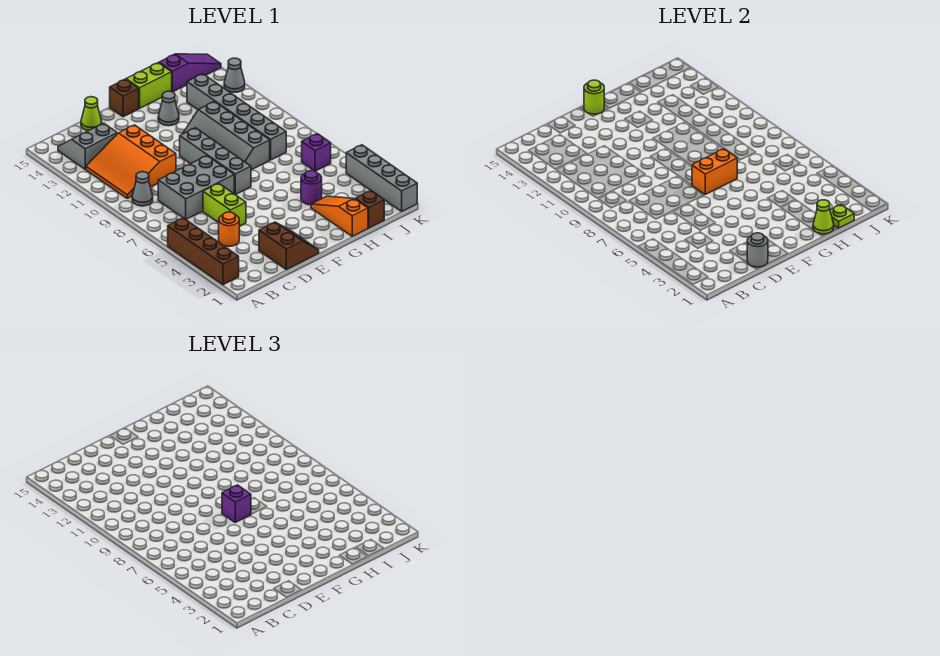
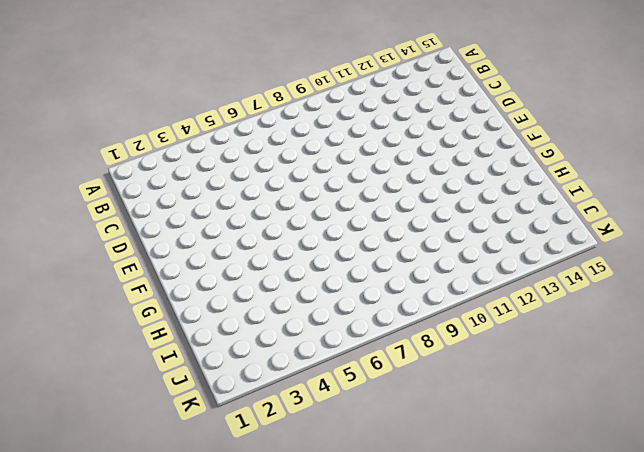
none -> brown brick A2:A5 level 1
none -> grey cone B9 level 1
none -> orange slope B10:D12 level 1 top D

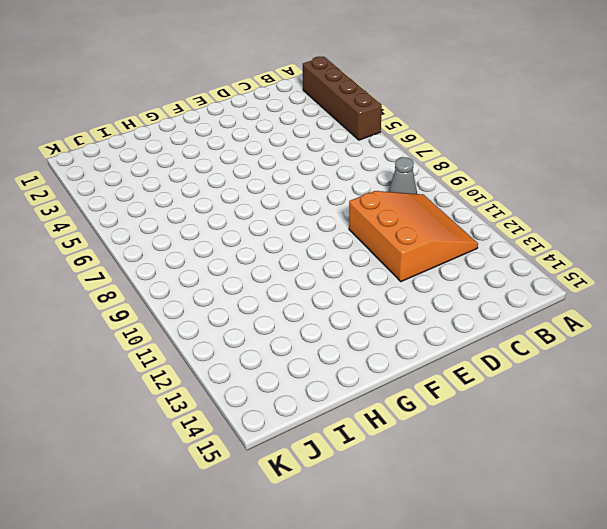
none -> grey slope B13:C14 level 1 top 13
none -> orange round brick C4 level 1
none -> grey brick C7:E8 level 1

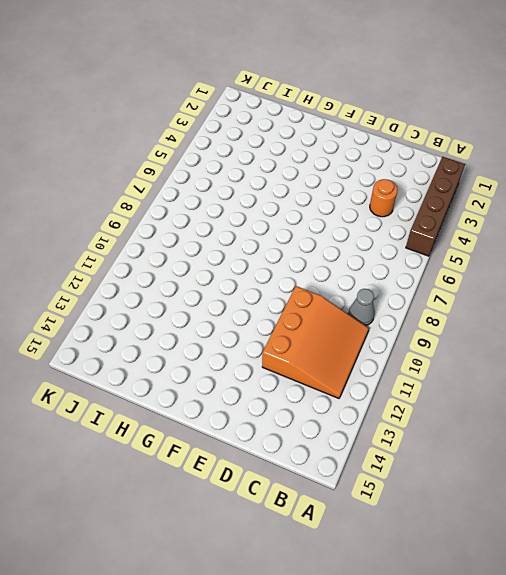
none -> grey slope B13:C14 level 1 top 13
none -> grey brick C7:E8 level 1
none -> brown slope D1:E2 level 1 top D

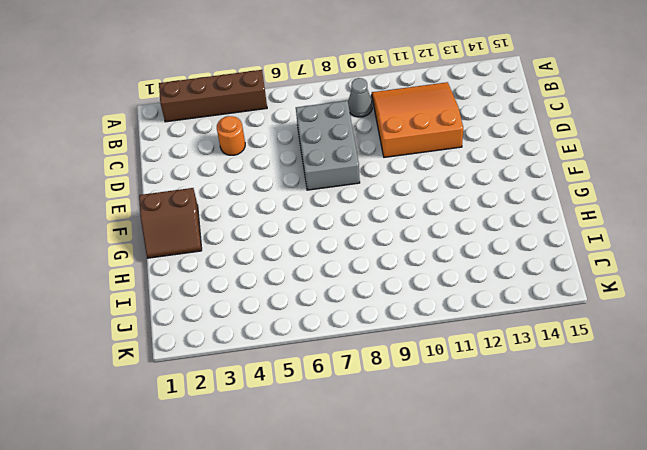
brown slope F1:G2 level 1 top F -> brown slope D1:E2 level 1 top D
none -> grey slope B13:C14 level 1 top 13
none -> lime brick D5:D6 level 1
none -> lime cone D15 level 1

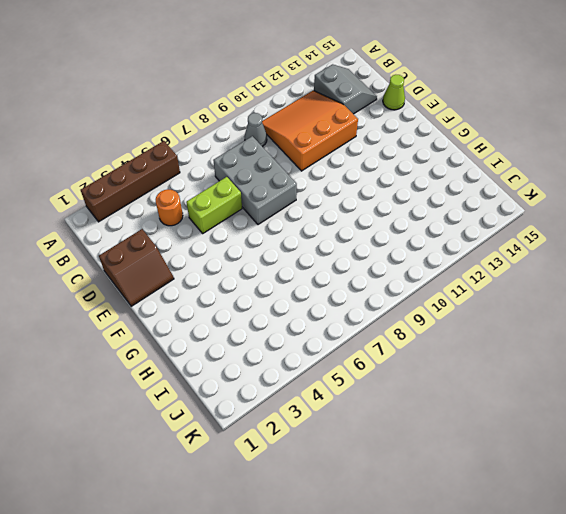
none -> grey brick F7:F10 level 1
none -> brown brick F15 level 1
none -> grey slope G8:H11 level 1 top H

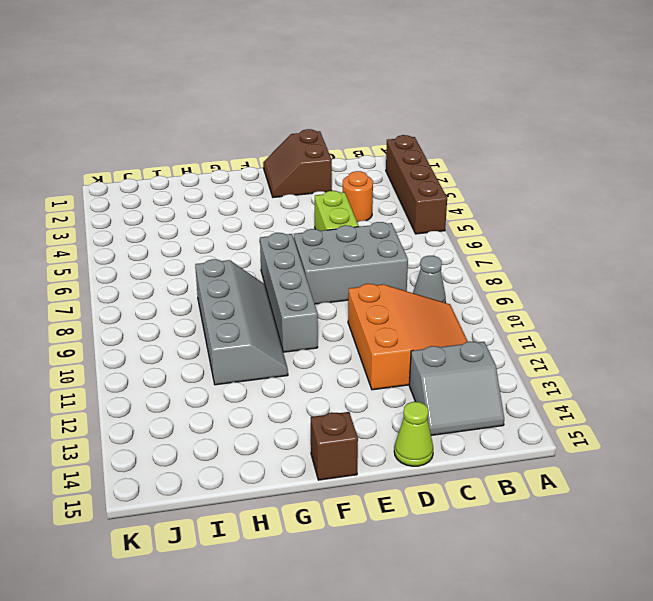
none -> grey cone G13 level 1
none -> lime brick G15:H15 level 1
none -> orange slope H1:H3 level 1 top 1

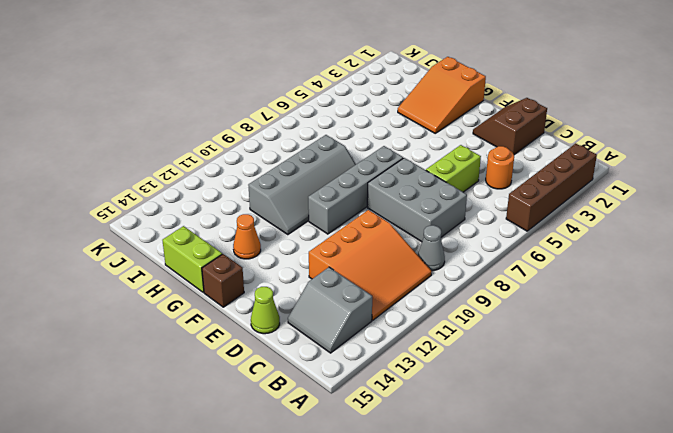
orange slope G1:H3 level 1 top 1 -> orange slope H1:H3 level 1 top 1
orange cone G13 level 1 -> grey cone G13 level 1
none -> purple round brick H4 level 1
none -> brown brick I1 level 1
none -> grey brick I8:I13 level 1

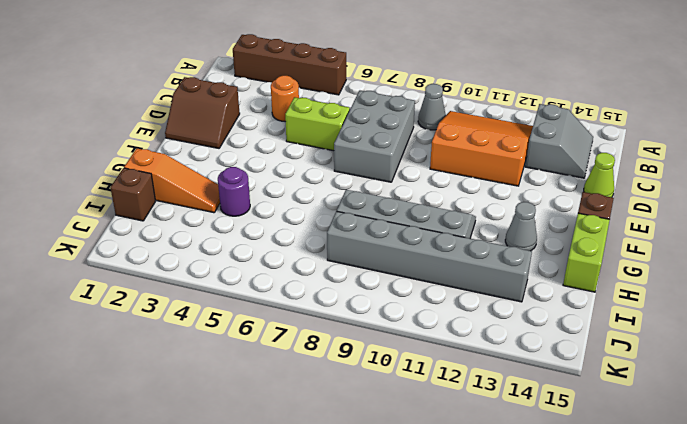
none -> grey brick F7:F10 level 1
none -> purple slope I15:K15 level 1 top I
none -> purple brick J6 level 1

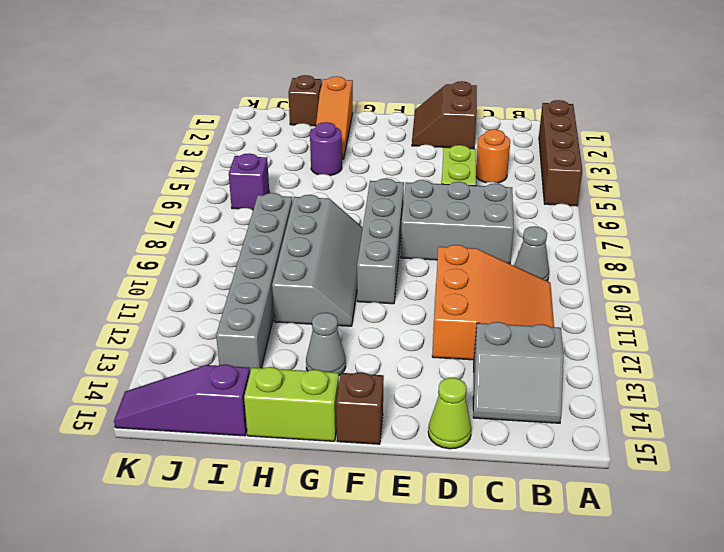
none -> grey brick K1:K4 level 1
none -> grey cone K13 level 1
none -> grey round brick D1 level 2

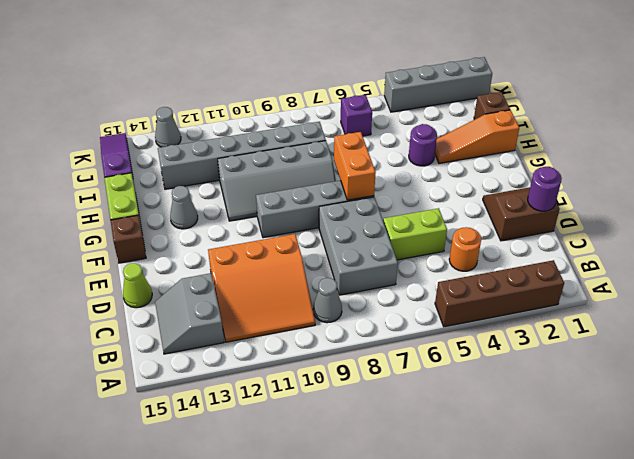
purple round brick D1 level 2 -> grey round brick D1 level 2
none -> lime round brick F15 level 2
none -> lime cone H1 level 2
none -> lime plate I1 level 2

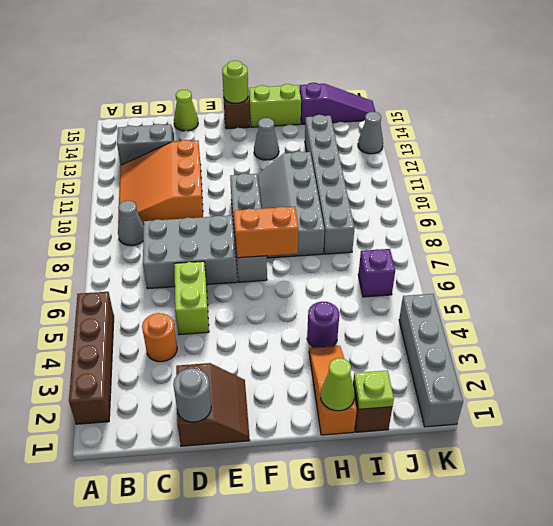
none -> purple brick F7 level 3

